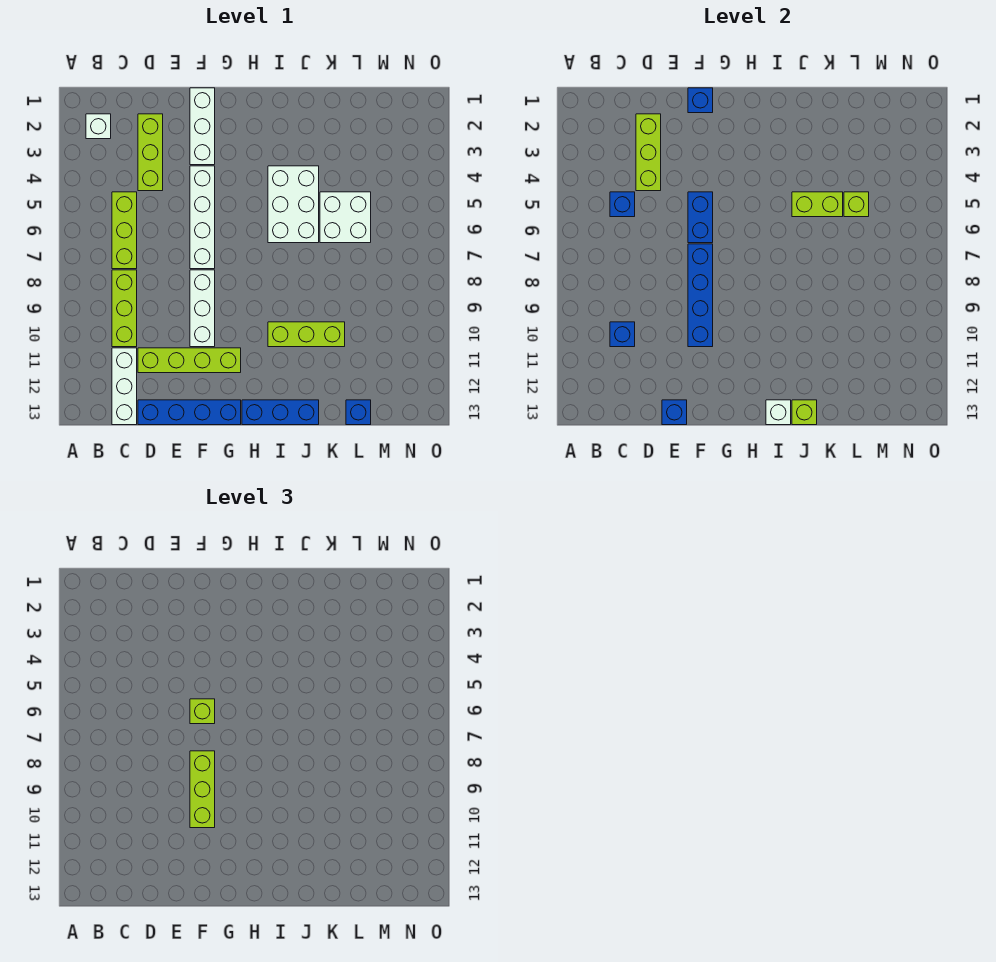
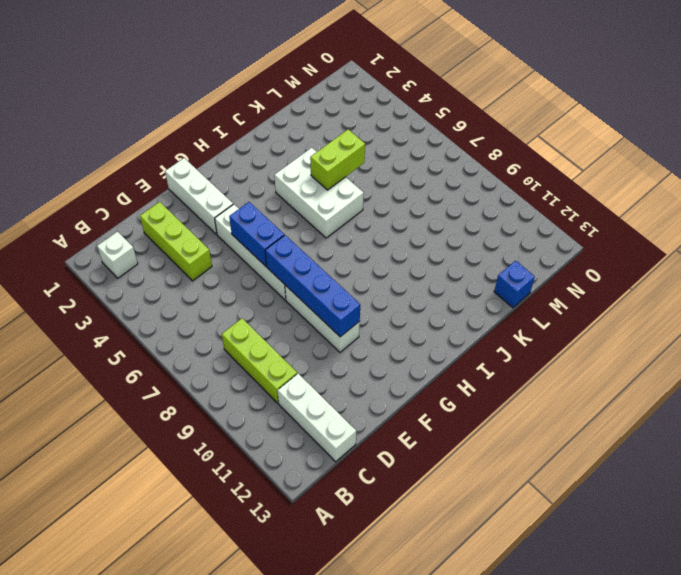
none -> lime brick C5:C7 level 1
none -> lime brick D11:G11 level 1
none -> blue brick D13:G13 level 1

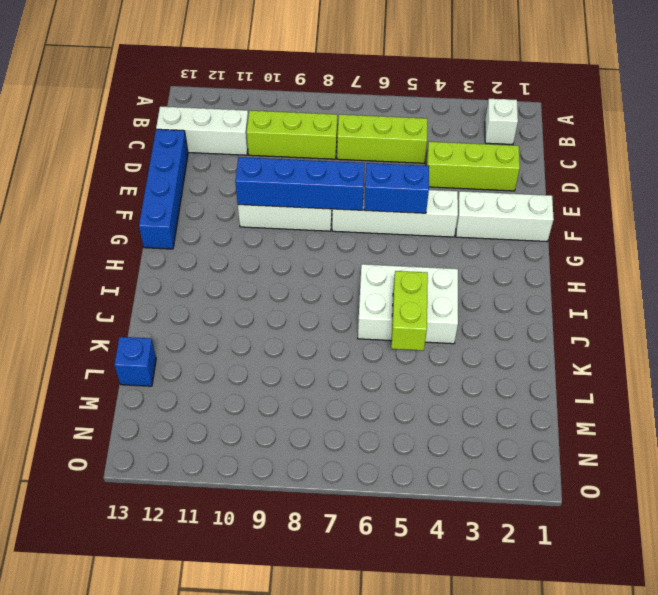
none -> lime brick D11:G11 level 1
none -> blue brick H13:J13 level 1
none -> lime brick I10:K10 level 1

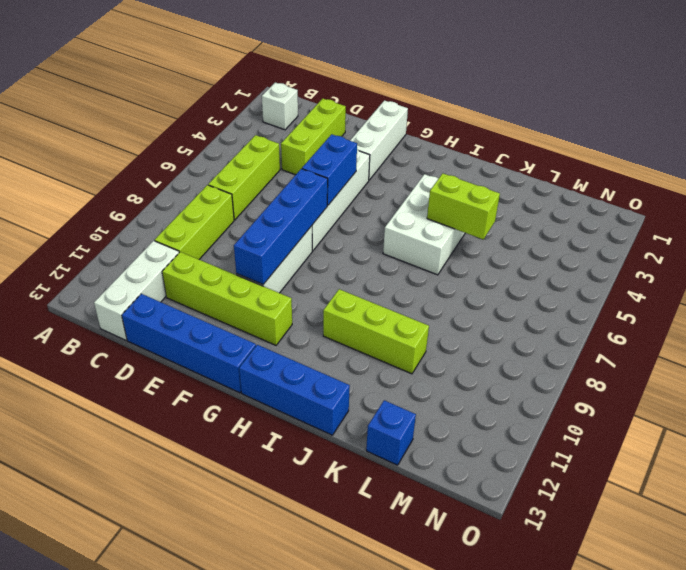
none -> white brick K5:L6 level 1
none -> blue brick C5 level 2
none -> blue brick C10 level 2

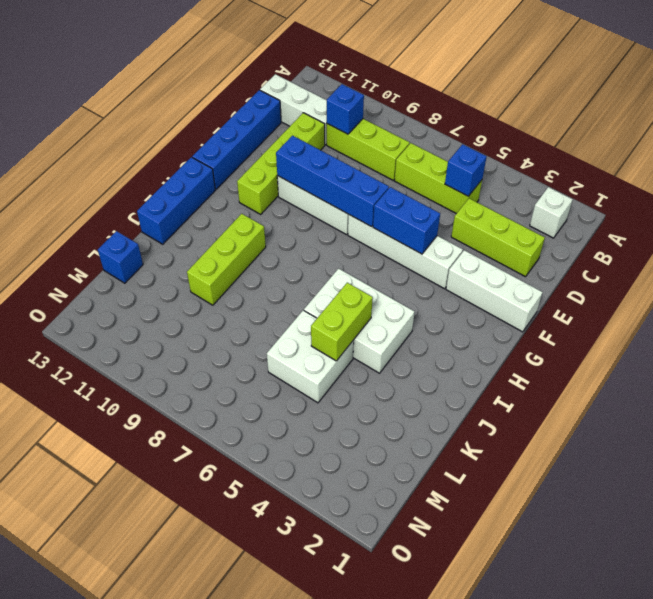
none -> lime brick D2:D4 level 2
none -> blue brick E13 level 2
none -> blue brick F1 level 2

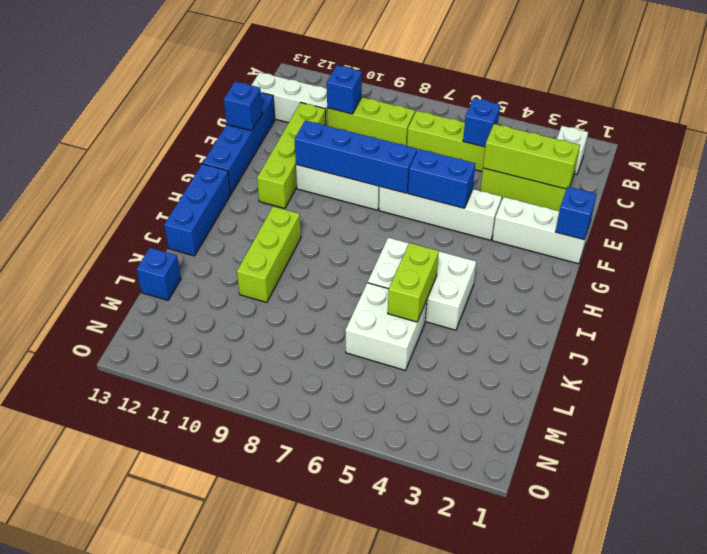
none -> white brick I13 level 2
none -> lime brick J13 level 2
none -> lime brick L5 level 2

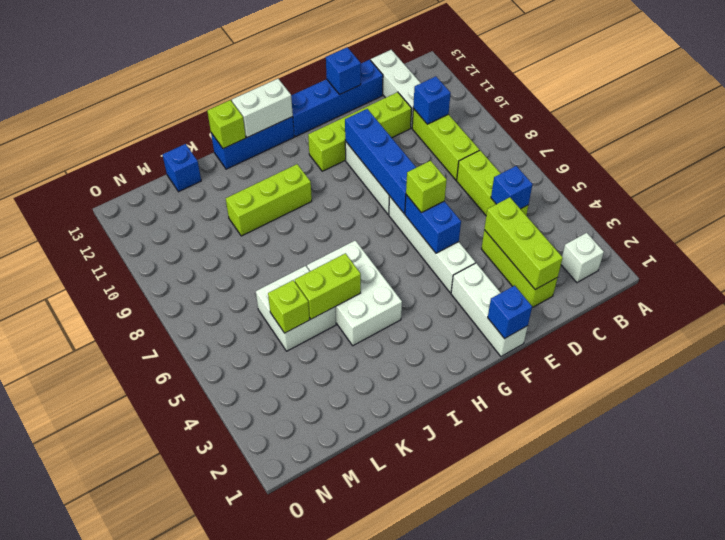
white brick H13:I13 level 2 -> white brick I13 level 2
none -> lime brick F8:F10 level 3

